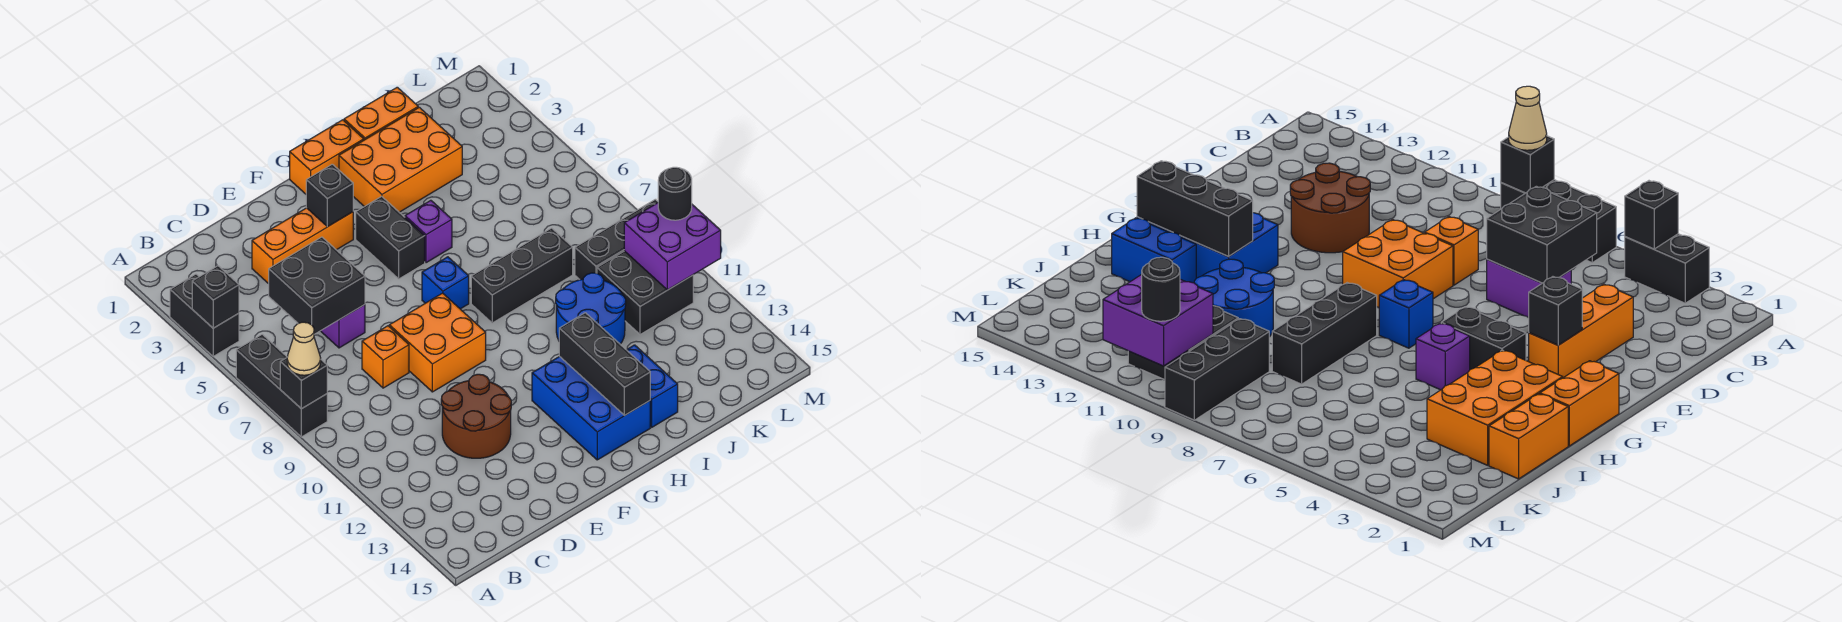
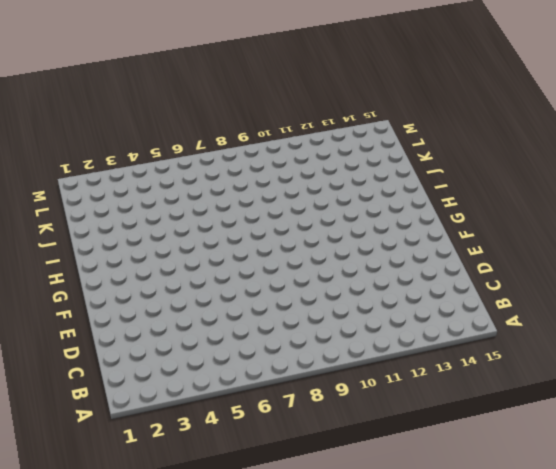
none -> black brick A3:A4 level 1
none -> black brick A6:A8 level 1
none -> orange brick D3:F3 level 1

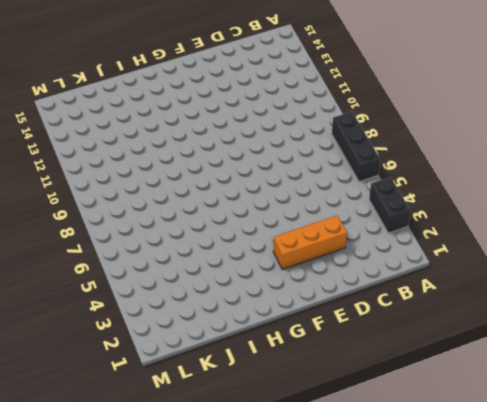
none -> purple brick D5:D6 level 1
none -> orange brick D8 level 1
none -> brown round brick D11:E12 level 1

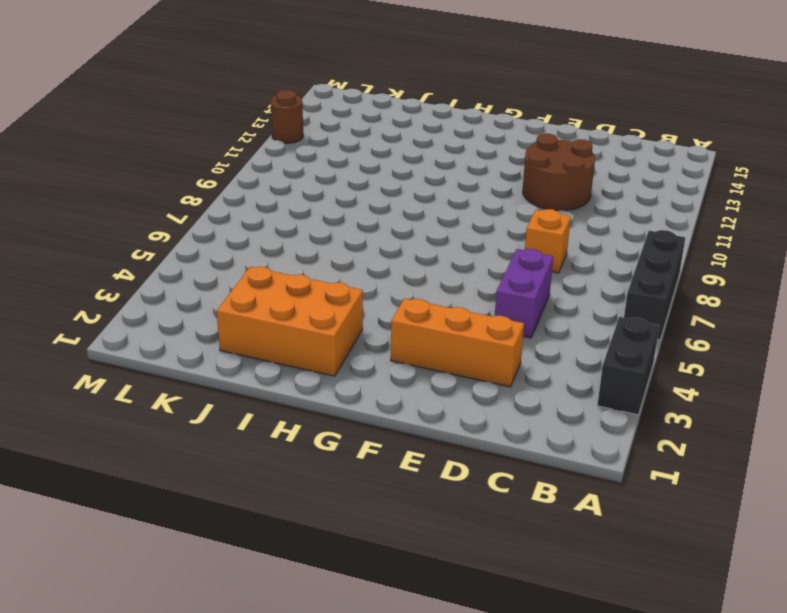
brown round brick M12 level 1 -> none
none -> orange brick E8:F9 level 1
none -> orange brick G1:H1 level 1
none -> black brick G4:G5 level 1

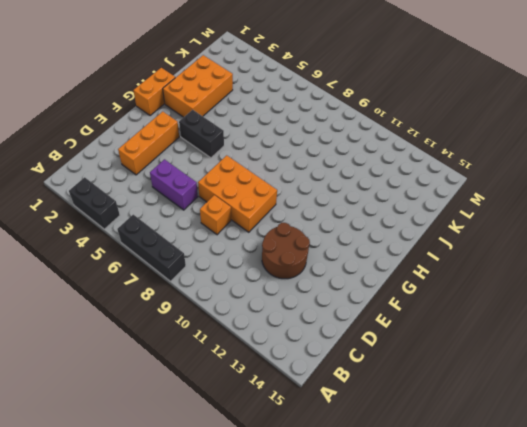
orange brick E7:F9 level 1 -> orange brick E8:F9 level 1
none -> blue brick G7 level 1
none -> blue brick G12:H14 level 1
none -> purple brick H5 level 1

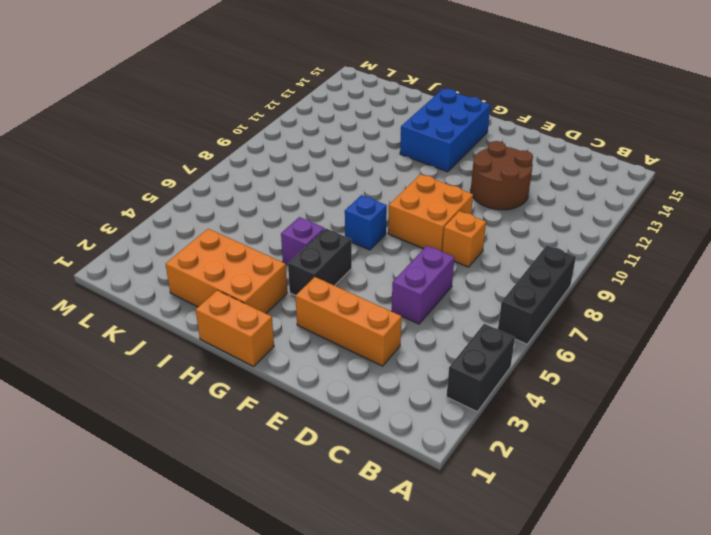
none -> black brick H8:J8 level 1
none -> orange brick I1:J1 level 1
none -> blue round brick I10:J11 level 1

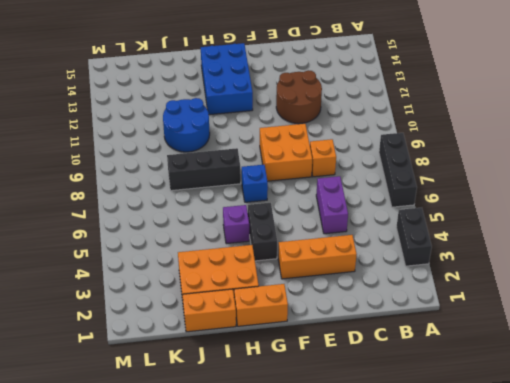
none -> blue brick I13:I14 level 1
none -> black brick K9:M9 level 1
none -> black brick K10:L11 level 1

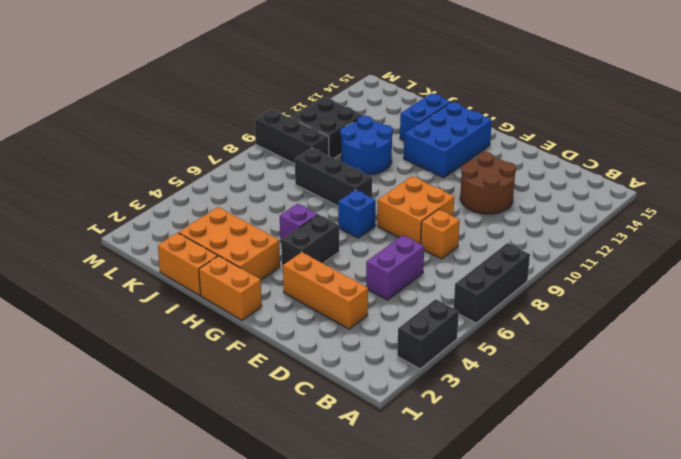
none -> black brick A4 level 2
none -> black brick A8 level 2
none -> black brick C5:D6 level 2

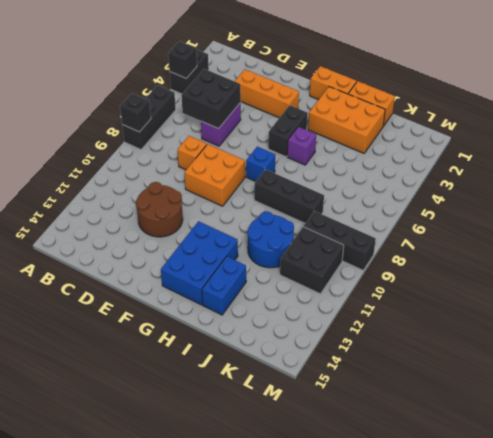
none -> black brick F3 level 2
none -> black brick H12:H14 level 2
none -> purple brick L10:M11 level 2

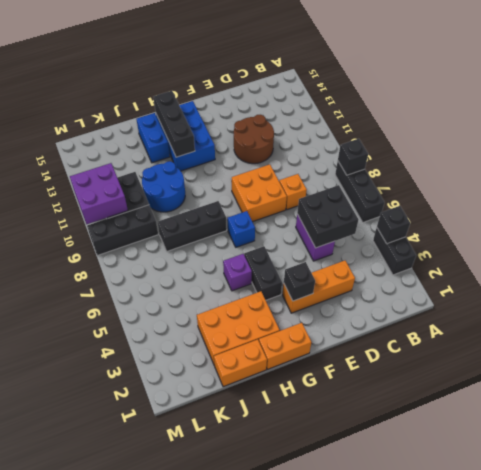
none -> tan cone A8 level 3
none -> black round brick M10 level 3

